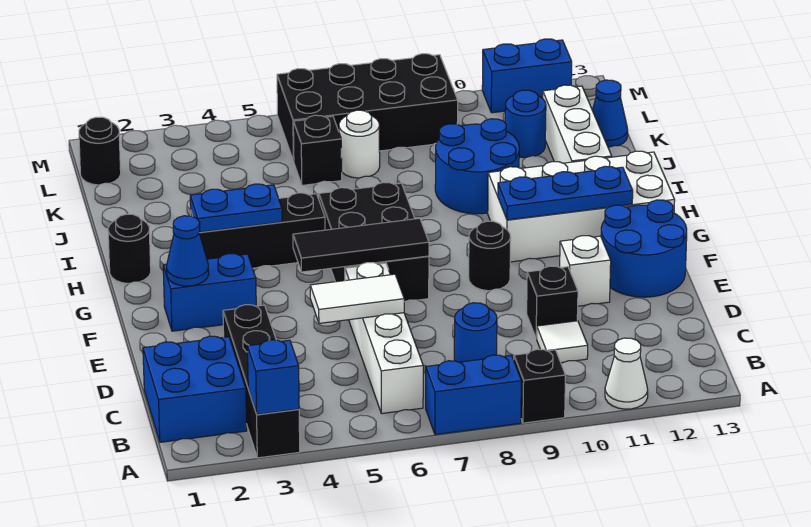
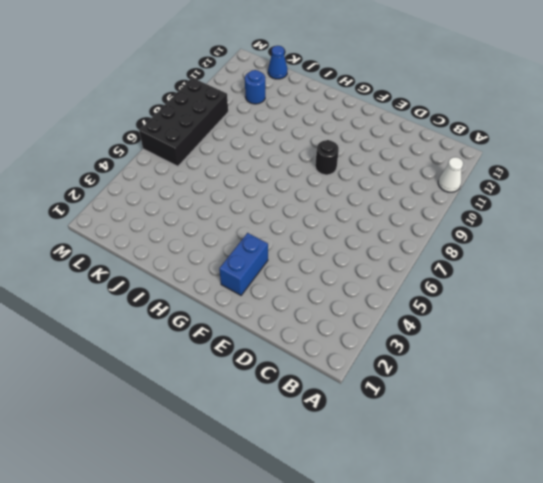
none -> black brick A3:D3 level 1
none -> blue brick A7:A8 level 1
none -> black brick A9 level 1
none -> blue brick B1:C2 level 1

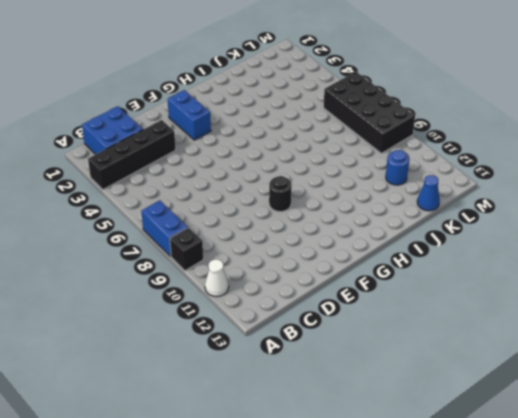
none -> white brick B6:E6 level 1
none -> blue round brick C8 level 1
none -> white tile C10 level 1
none -> black brick D10 level 1

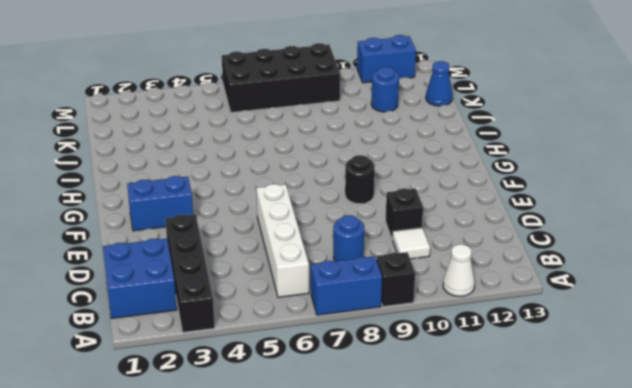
none -> white brick E11 level 1
none -> blue round brick E12:F13 level 1
none -> black brick F6:H7 level 1
none -> white brick G10:H13 level 1

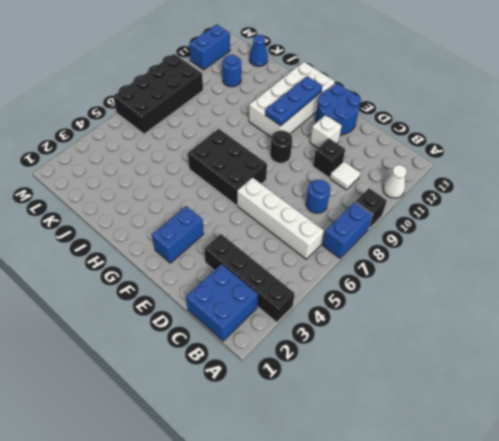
none -> black round brick H1 level 1
none -> black brick H3:H5 level 1
none -> blue round brick I9:J10 level 1
none -> white brick I12:K12 level 1

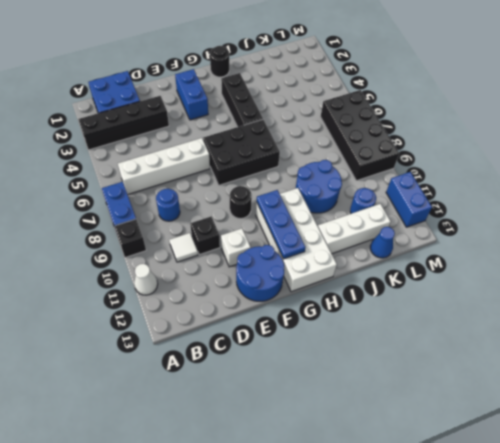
none -> black brick K6 level 1
none -> white round brick K7 level 1
none -> black round brick L1 level 1
none -> blue brick A3 level 2

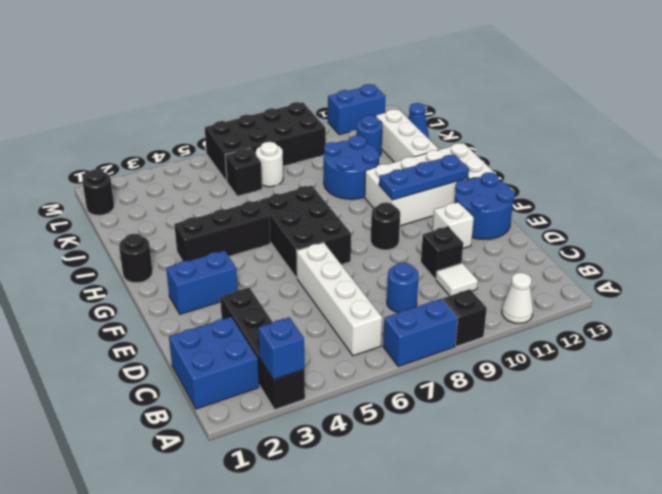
none -> white tile D5:D6 level 2
none -> blue cone F2 level 2
none -> black tile F5:F7 level 2
none -> blue plate H3:H4 level 2

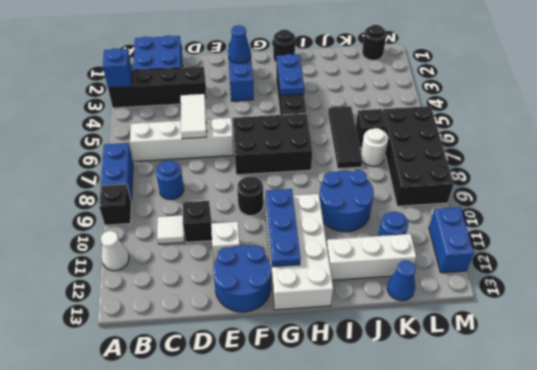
black tile J5:J7 level 1 -> black tile F5:F7 level 2

